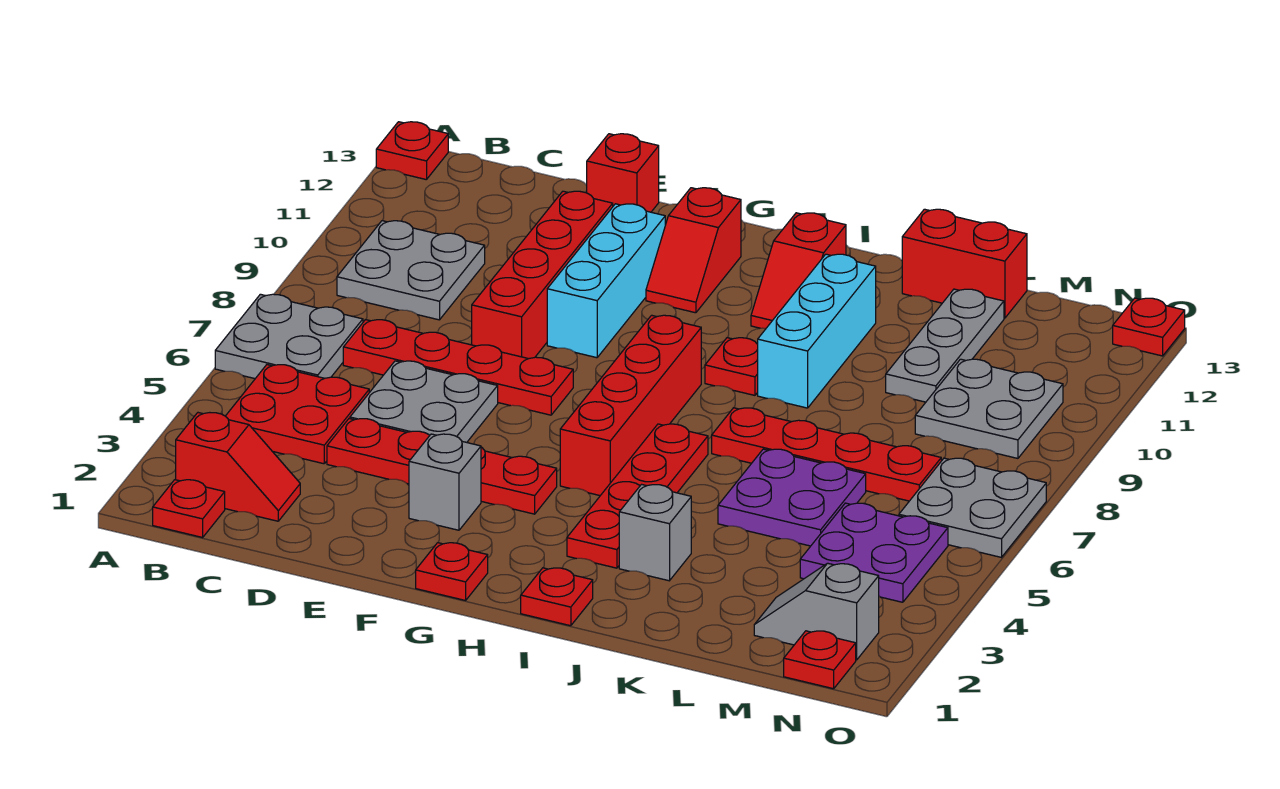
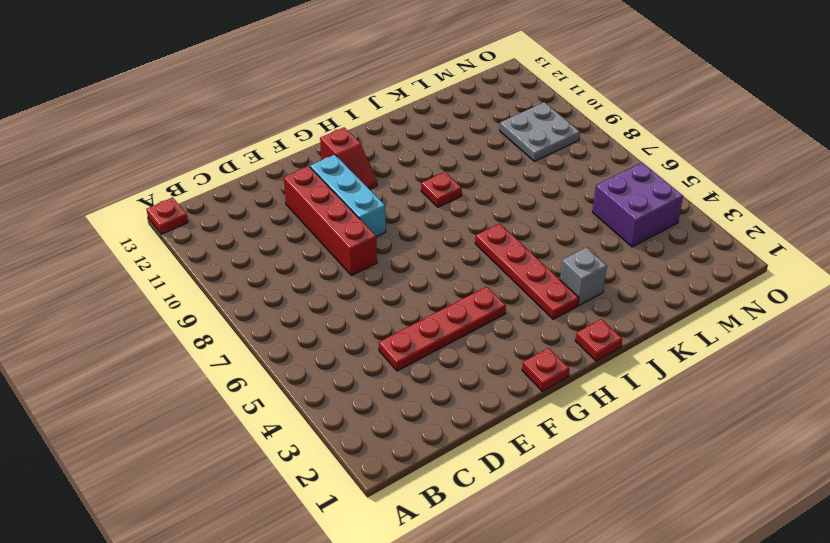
purple brick M4:N5 level 1 -> purple plate M4:N5 level 1
none -> grey plate A6:B7 level 1
none -> red plate B1 level 1
none -> red slope B2:C2 level 1 top B
none -> red plate B4:C5 level 1

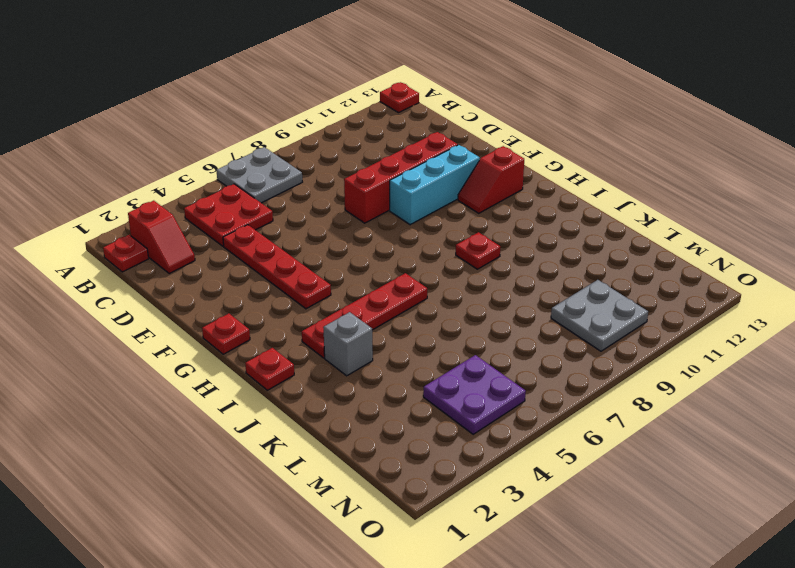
none -> grey plate B9:C10 level 1
none -> red plate C7:F7 level 1
none -> grey plate D5:E6 level 1
none -> red brick E13 level 1

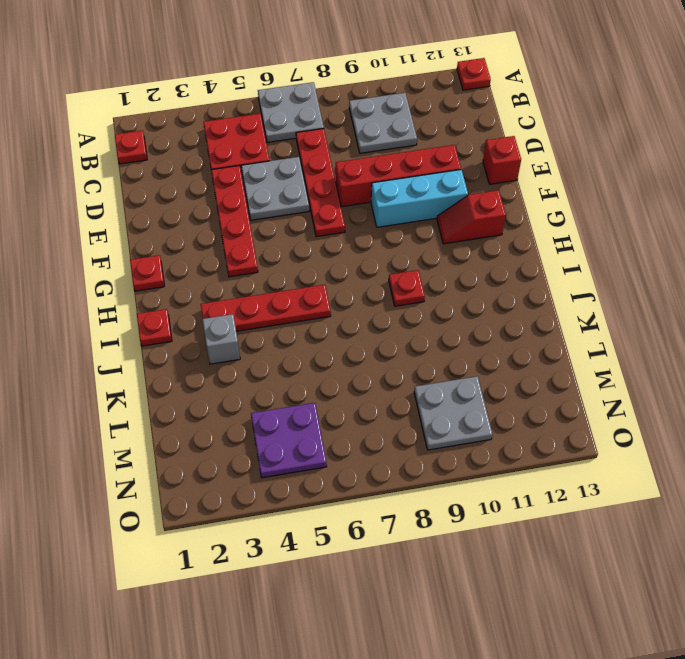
none -> red slope B2:C2 level 1 top B
none -> grey brick F3 level 1
none -> red brick H5:H8 level 1
none -> red slope I11:I12 level 1 top 12

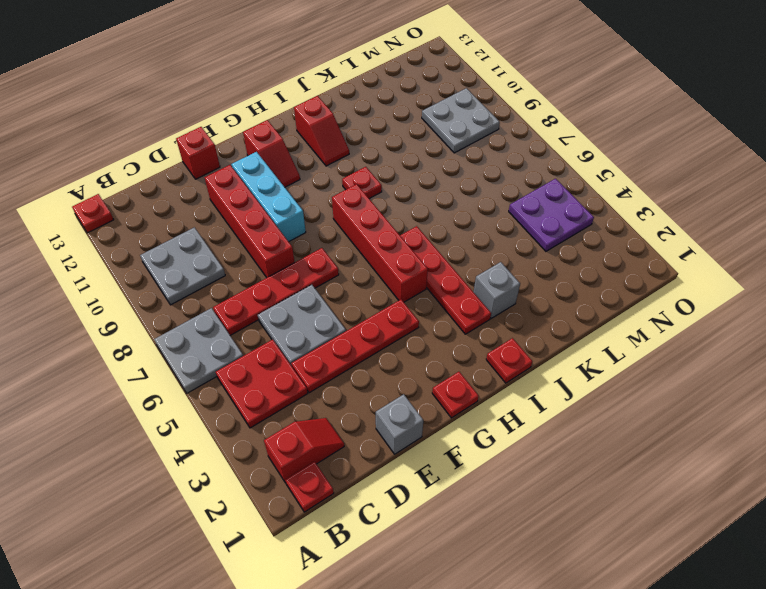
grey brick E1 level 1 -> grey brick F3 level 1
none -> red plate J7:M7 level 1
none -> cyan brick J9:J11 level 1
none -> purple plate K5:L6 level 1
none -> red brick K13:L13 level 1

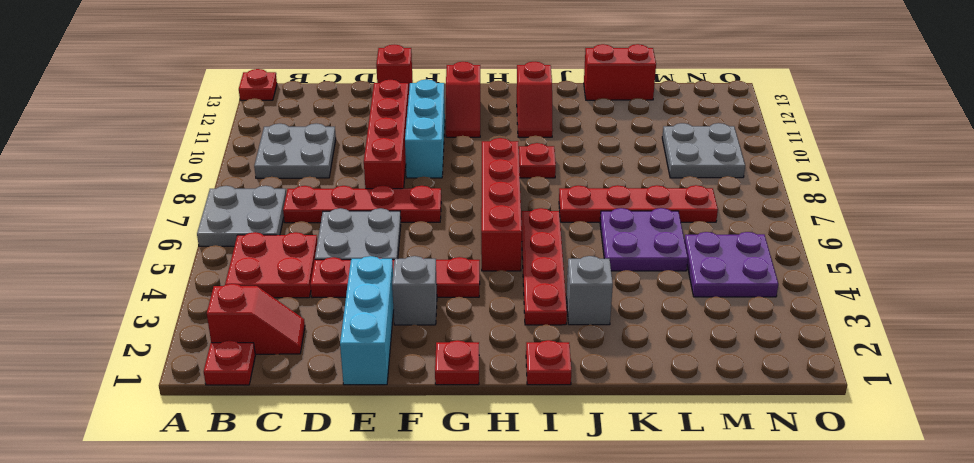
cyan brick E1:E3 level 1 -> cyan brick J9:J11 level 1
none -> grey plate L10:L12 level 1
none -> grey slope M2:N2 level 1 top N
none -> red plate N1 level 1
none -> grey plate N6:O7 level 1

